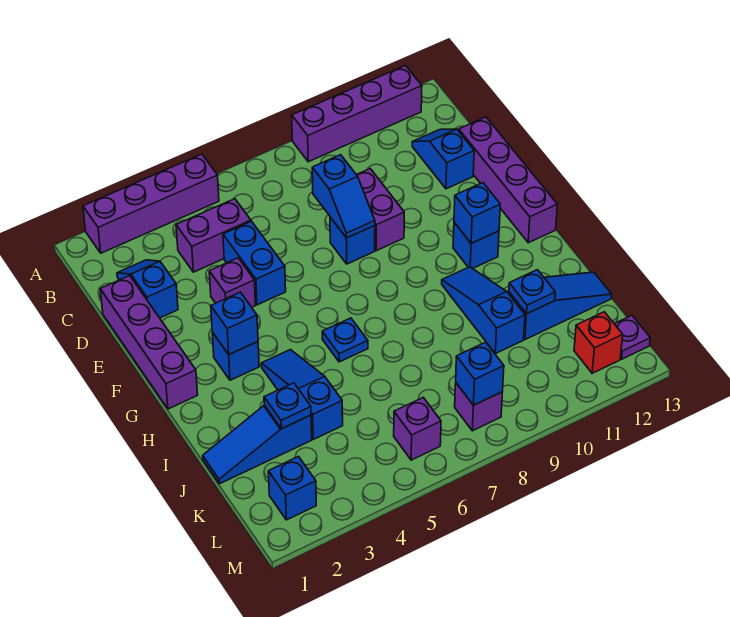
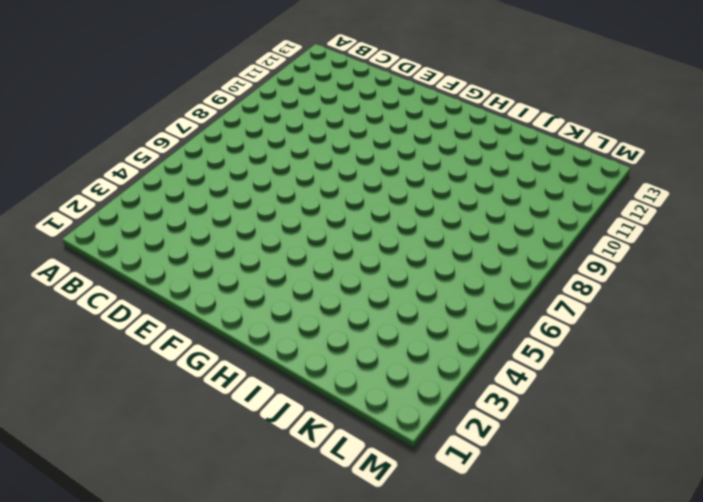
none -> purple brick A2:A5 level 1
none -> purple brick A9:A12 level 1
none -> blue slope C2:D2 level 1 top D

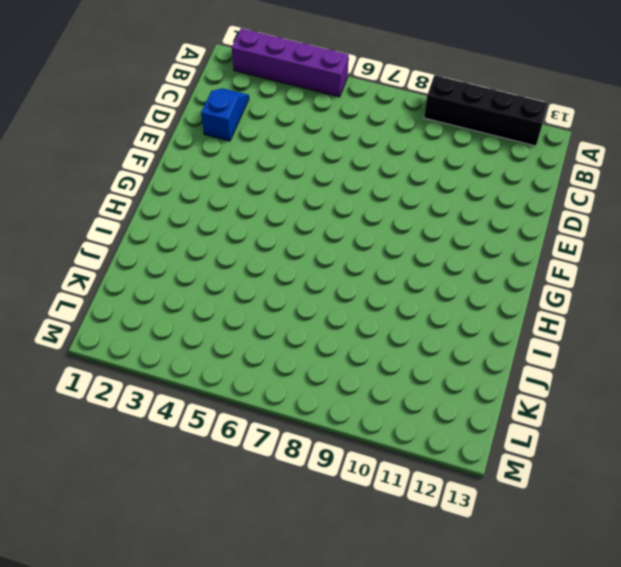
black brick A9:A12 level 1 -> purple brick A9:A12 level 1
none -> purple brick C4:C5 level 1
none -> blue slope C12:D12 level 1 top D
none -> purple brick D1:G1 level 1

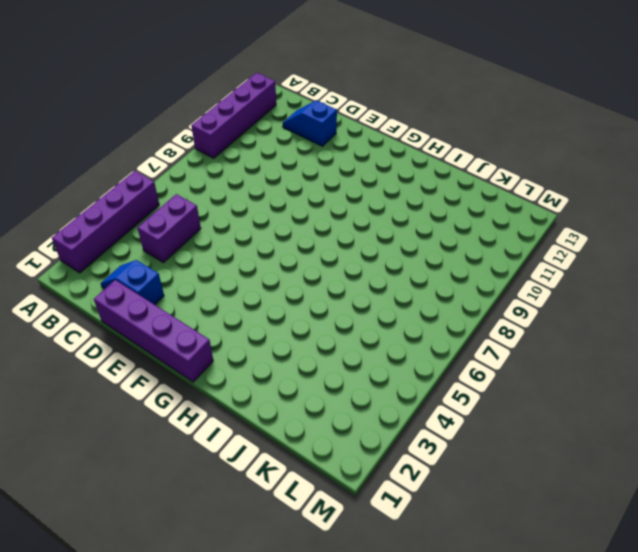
none -> blue brick D5:E5 level 1
none -> purple brick D9:E9 level 1
none -> purple brick D13:G13 level 1

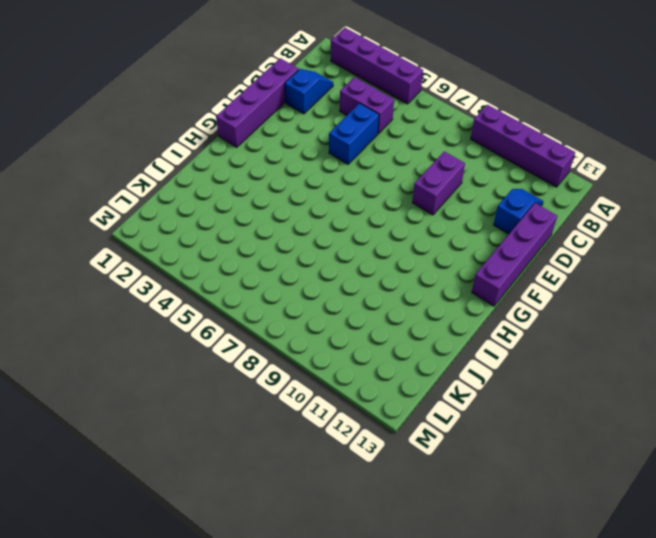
none -> purple brick E4 level 1
none -> blue brick E8 level 1
none -> blue brick G3 level 1

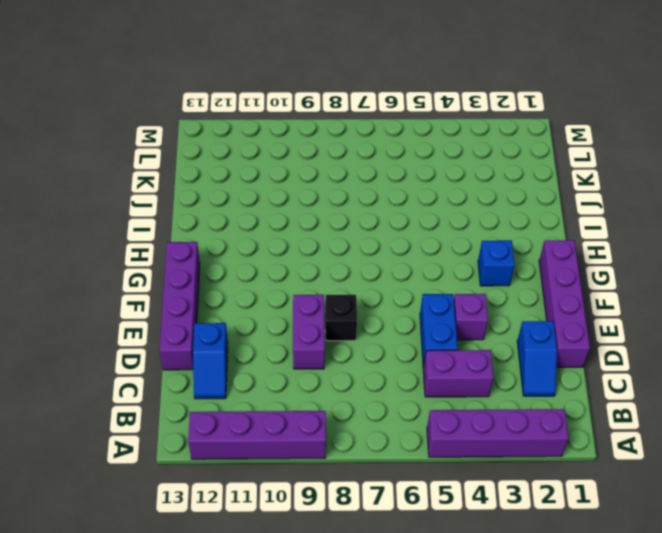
black brick E8 level 1 -> blue brick E8 level 1
none -> blue brick G11 level 1
none -> blue slope H4:J4 level 1 top J
none -> blue plate H6 level 1

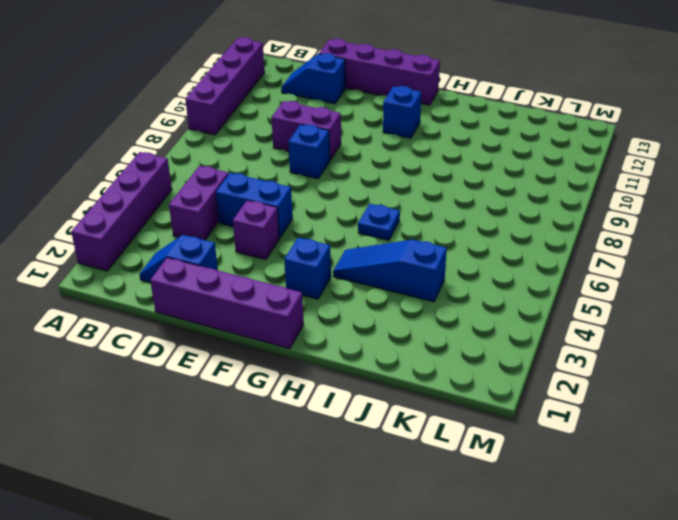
none -> blue slope H10:J10 level 1 top J
none -> blue slope J1:J3 level 1 top 3
none -> blue slope J11:J13 level 1 top 11

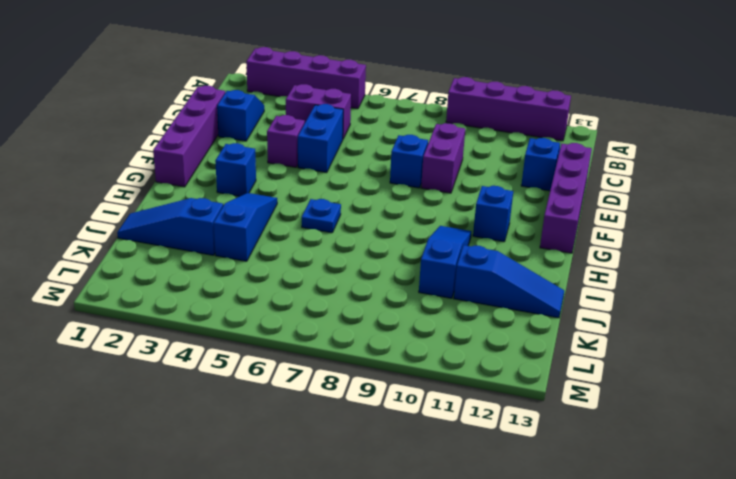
none -> blue brick L2 level 1
none -> purple brick L6 level 1
none -> purple brick L8 level 1

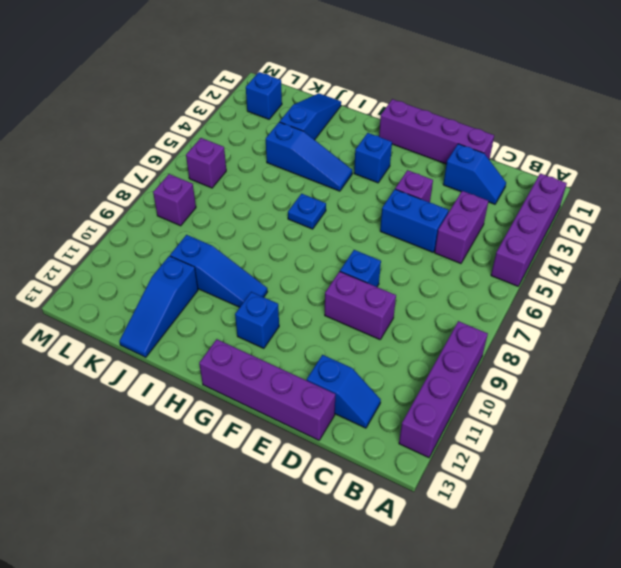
none -> red brick L12 level 1
none -> purple plate L13 level 1
none -> blue slope D8:E8 level 2 top D

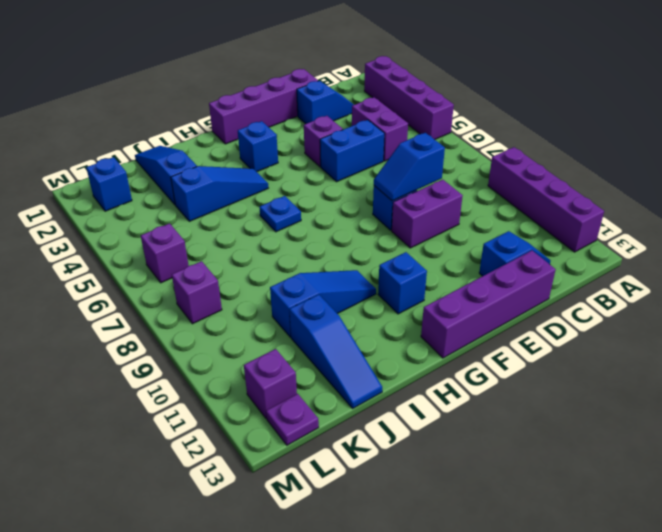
purple brick L12 level 1 -> red brick L12 level 1
none -> blue brick G3 level 2
none -> blue brick G11 level 2
none -> blue plate J3 level 2

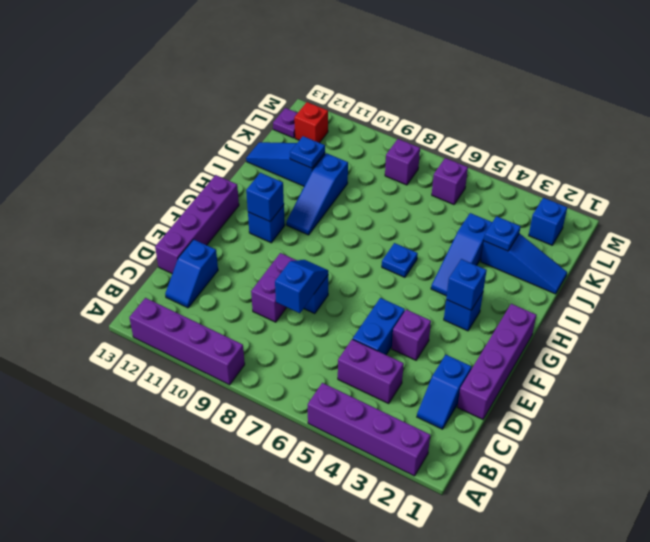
none -> blue brick L8 level 2

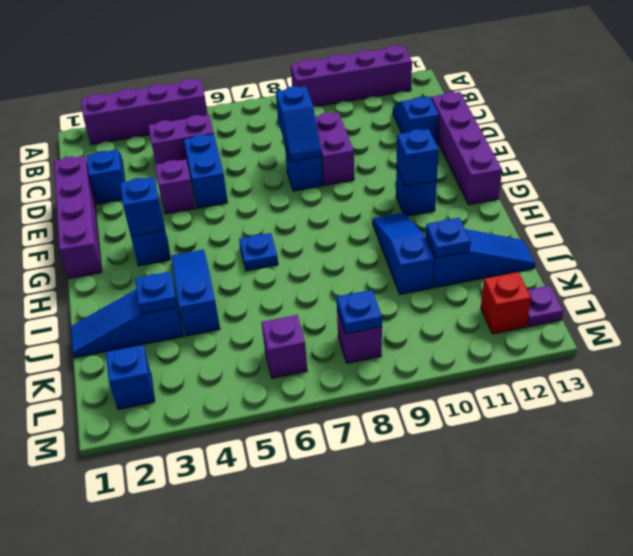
blue plate L8 level 2 -> blue brick L8 level 2

